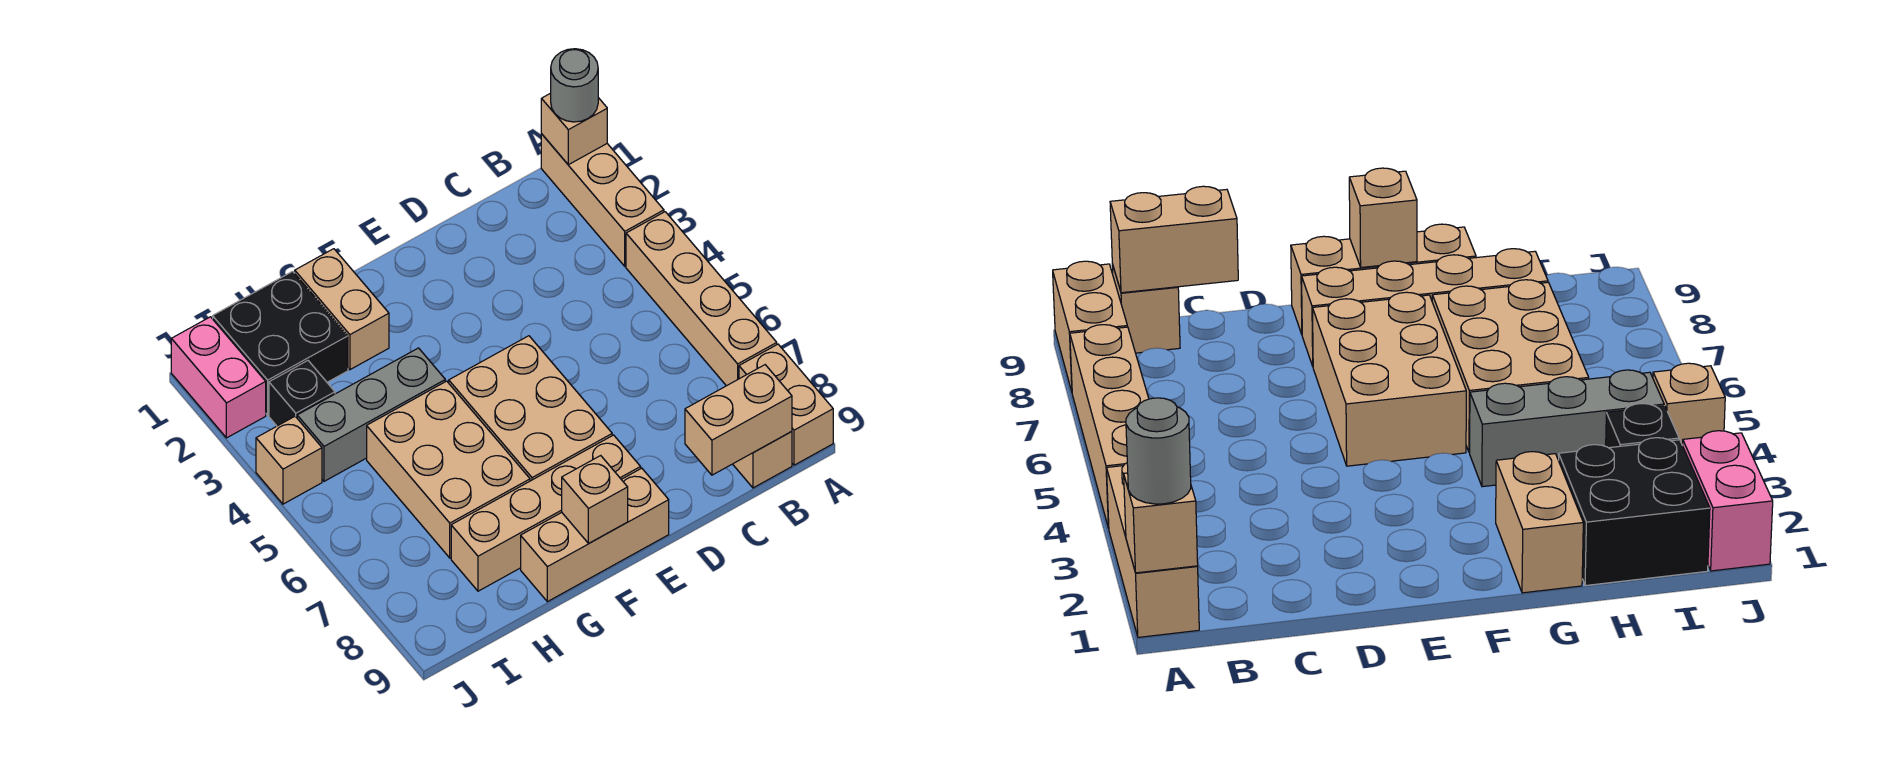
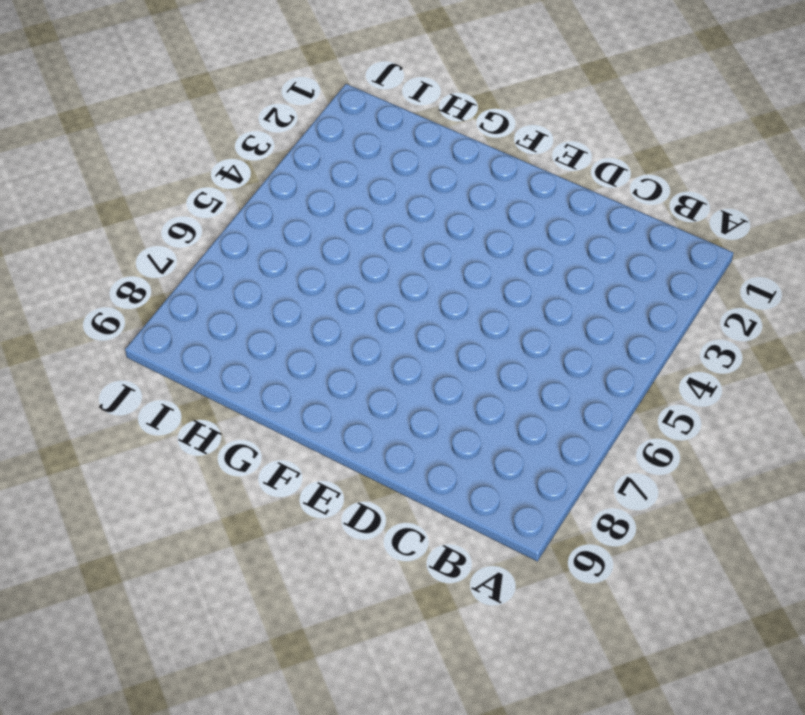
none -> tan brick A1:A3 level 1
none -> tan brick A4:A7 level 1
none -> tan brick A8:A9 level 1

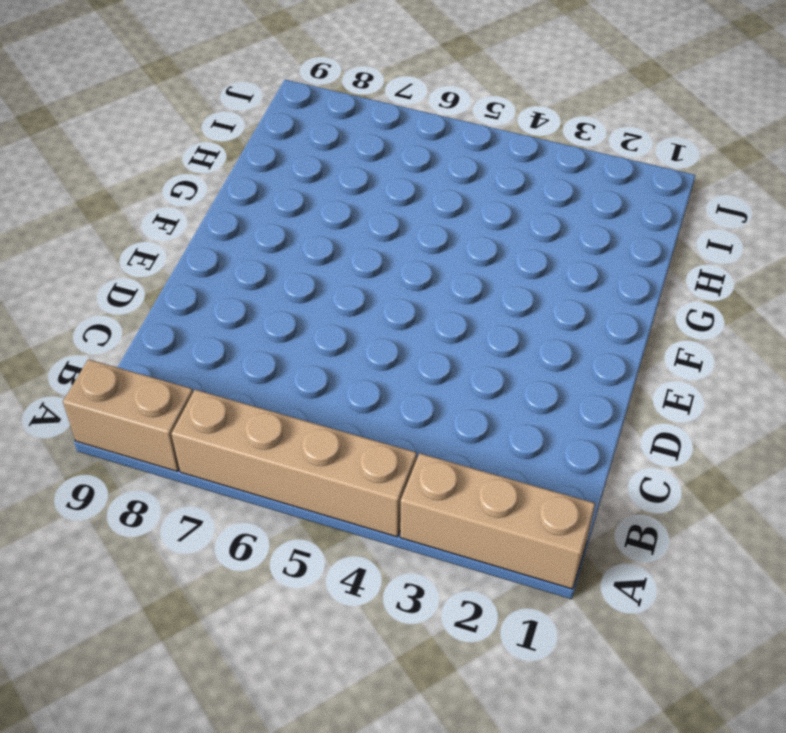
none -> tan brick B9 level 1
none -> tan brick E5:F7 level 1
none -> tan brick E8:H8 level 1

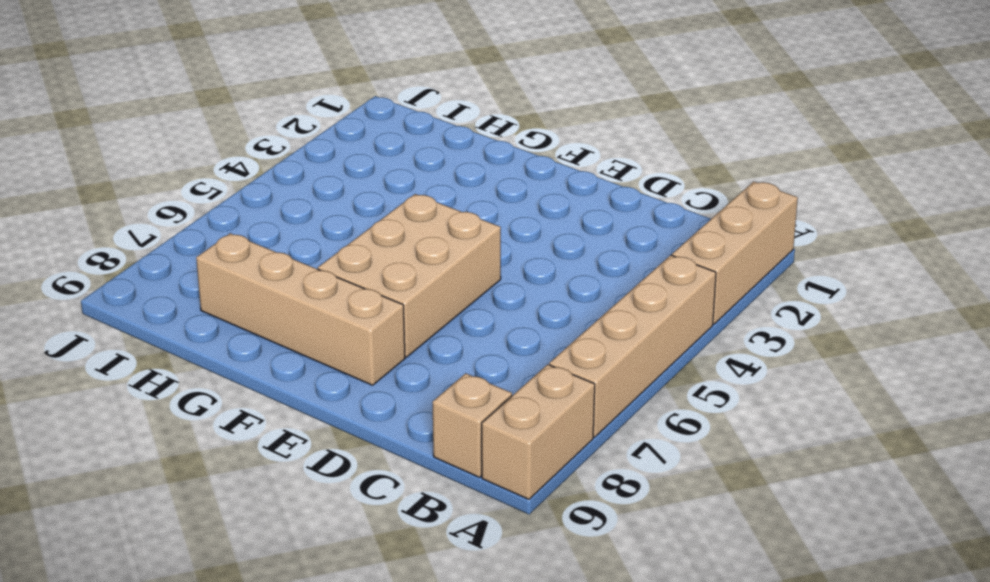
none -> tan brick E9:G9 level 1
none -> tan brick G1:G2 level 1
none -> grey brick G4:I4 level 1

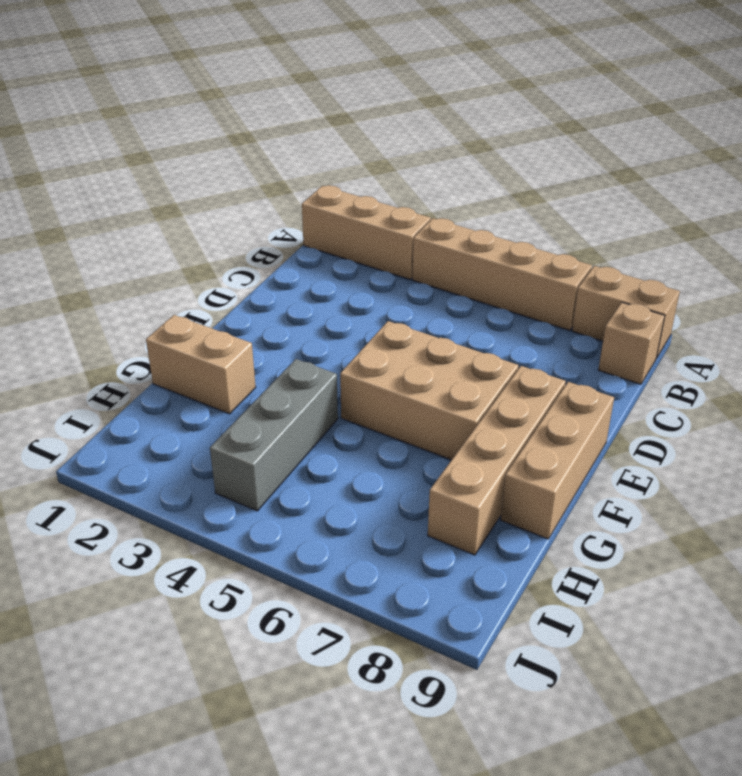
none -> tan brick G5:H7 level 1
none -> black brick H1:I2 level 1
none -> black brick I3 level 1

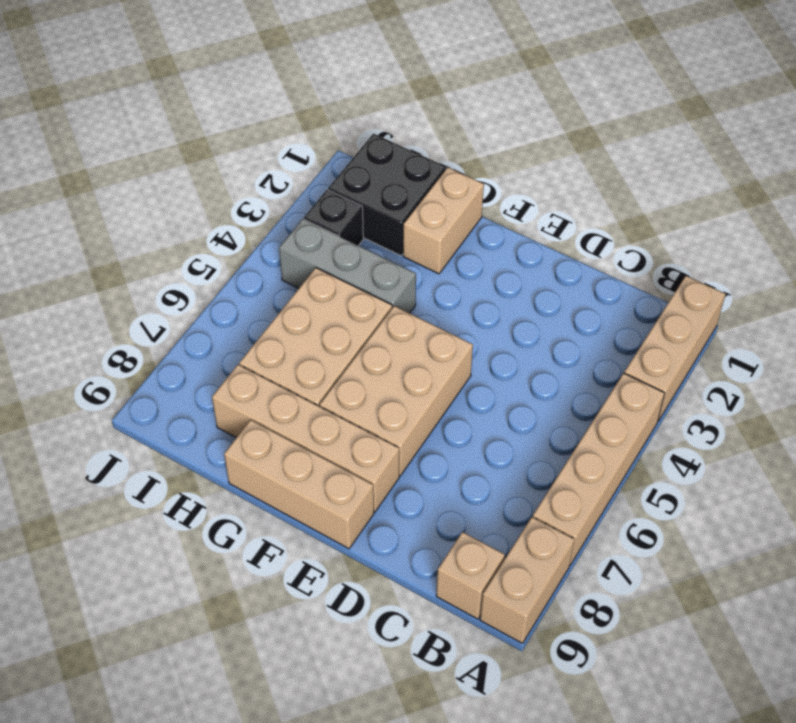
none -> pink brick J1:J2 level 1
none -> tan brick J4 level 1
none -> tan brick A1 level 2

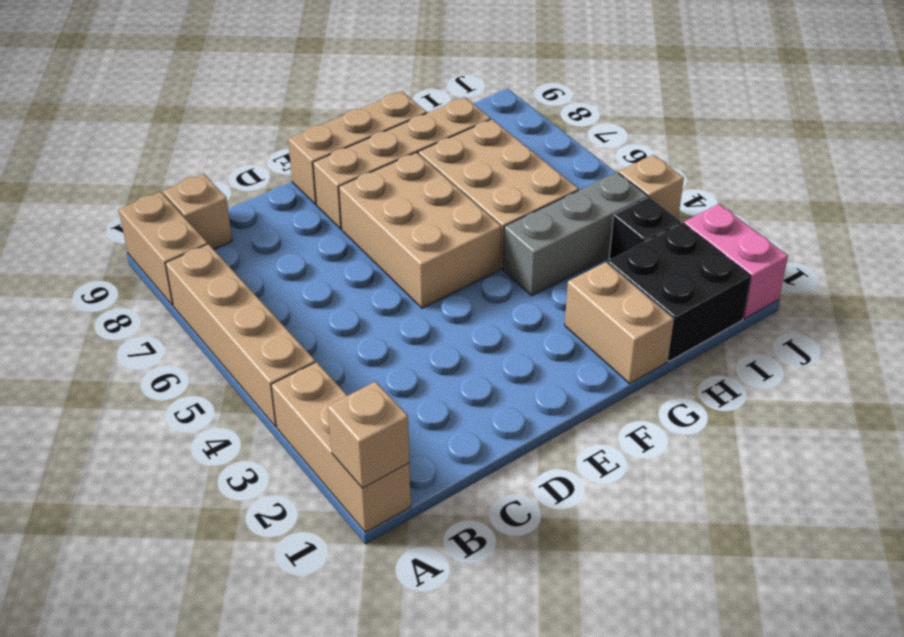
none -> tan brick B9:C9 level 2
none -> tan brick F9 level 2
none -> grey round brick A1 level 3

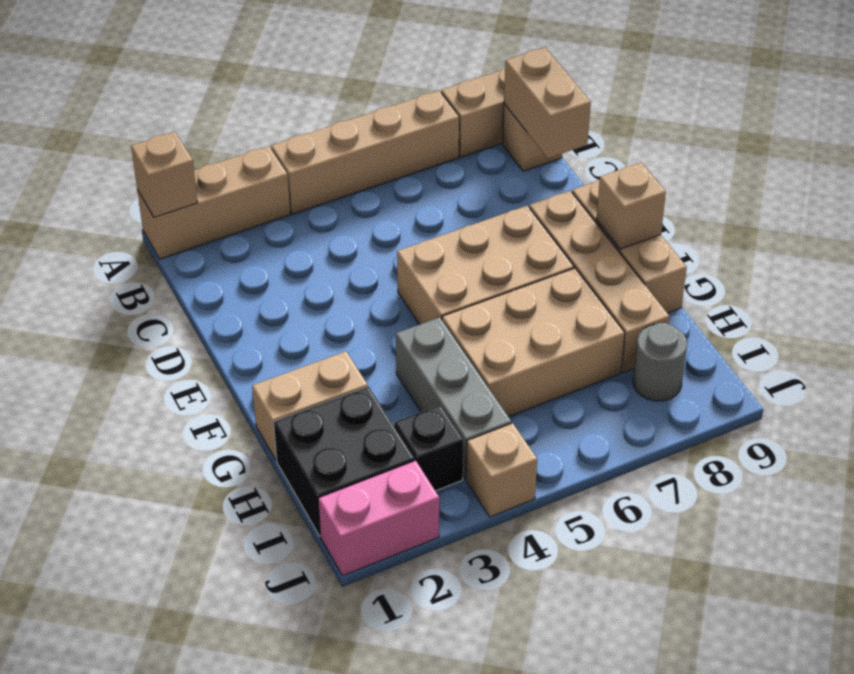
grey round brick I8 level 1 -> grey round brick A1 level 3

